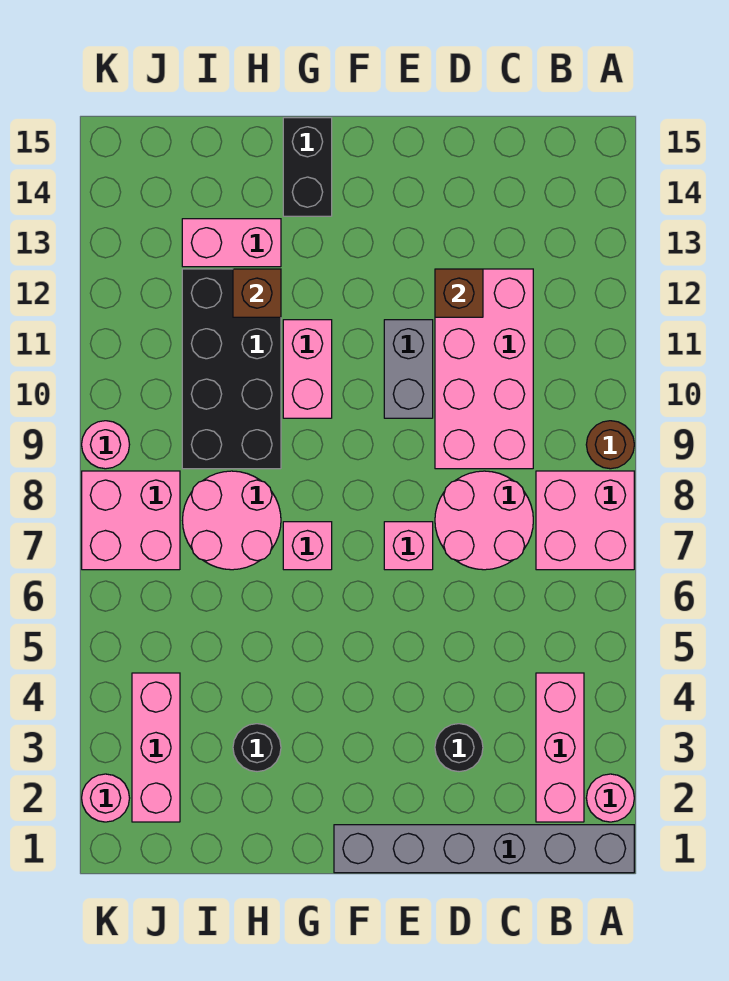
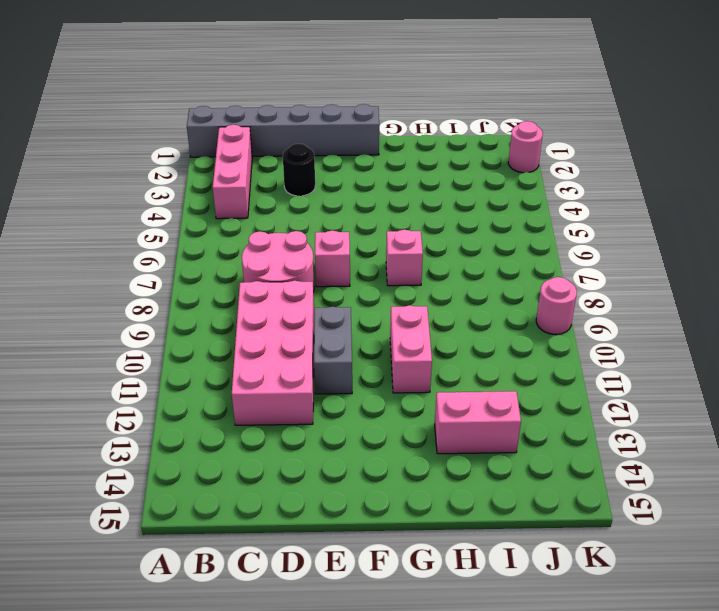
none -> pink round brick A2 level 1
none -> pink brick A7:B8 level 1
none -> brown round brick A9 level 1

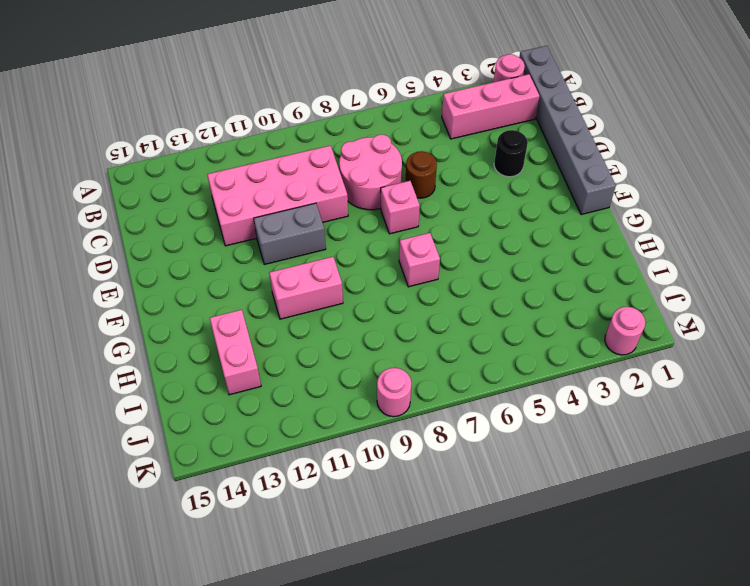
brown round brick D6 level 1 -> brown round brick A9 level 1
none -> pink brick A7:B8 level 1
none -> black brick G14:G15 level 1
none -> black round brick H3 level 1

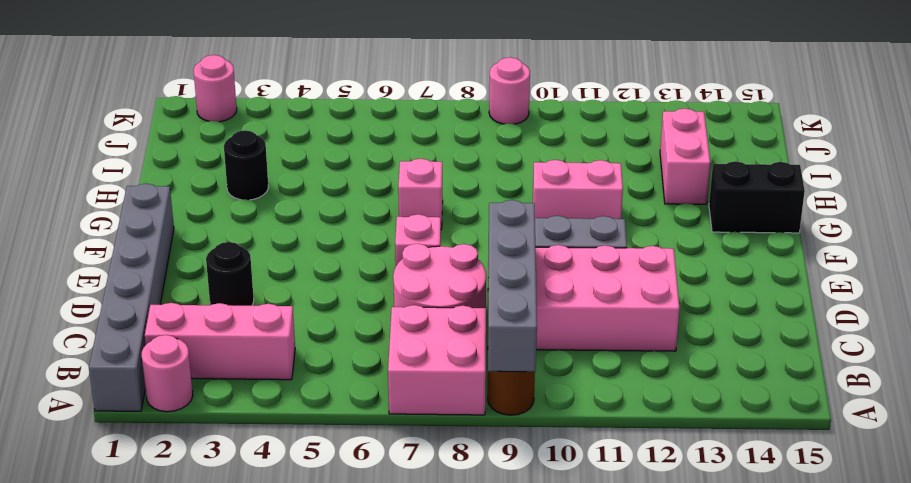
grey brick A9:D9 level 2 -> none
none -> pink round brick H7:I8 level 1
none -> black brick H9:I12 level 1
none -> pink brick J2:J4 level 1

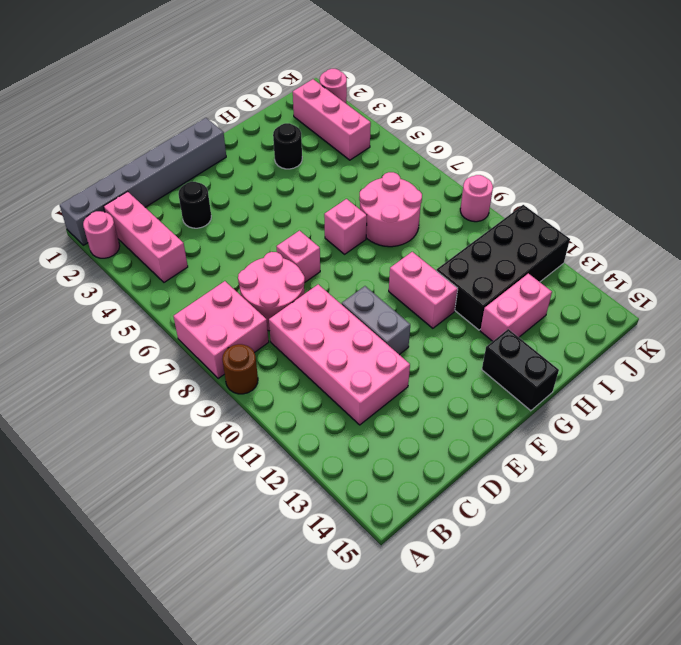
black brick H11:K12 level 1 -> black brick H9:I12 level 1
none -> pink brick J7:K8 level 1
none -> brown brick D12 level 2
none -> brown brick H12 level 2

